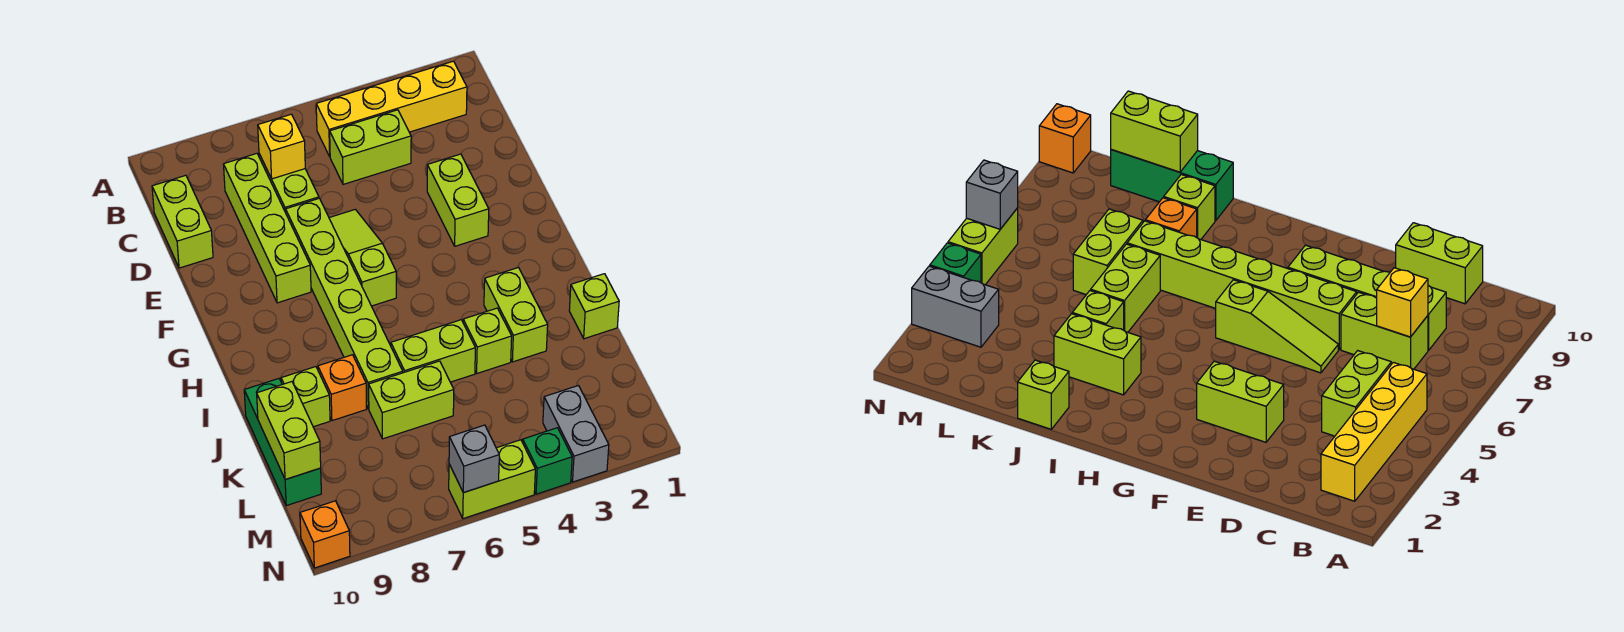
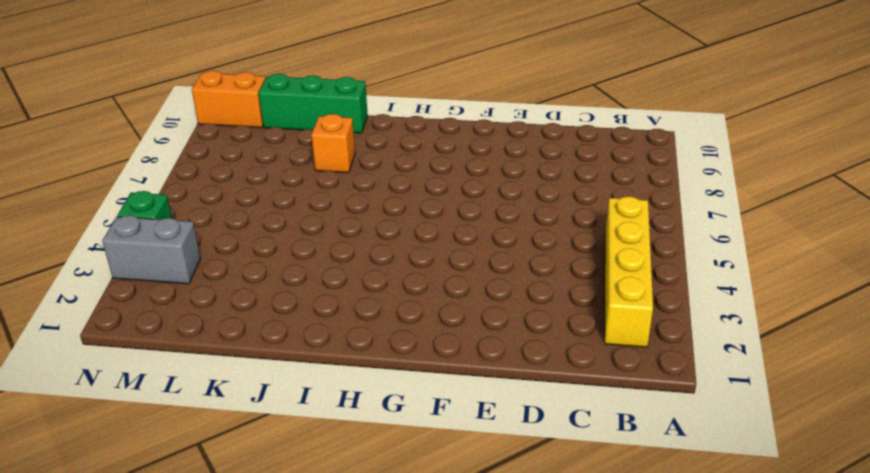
orange brick M10:N10 level 1 -> orange brick N10 level 1
none -> lime brick C4:C5 level 1
none -> lime brick C7:D7 level 1
none -> lime brick C8:F8 level 1

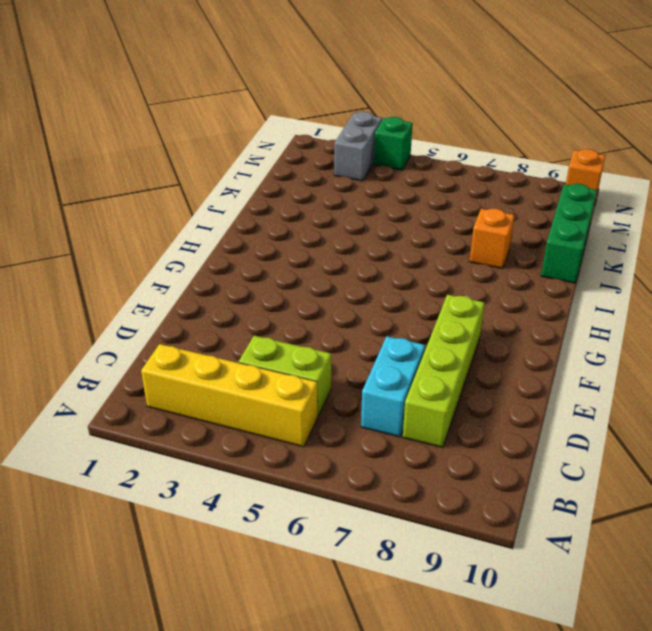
cyan brick C7:D7 level 1 -> lime brick C7:D7 level 1
none -> lime brick C10:D10 level 1
none -> lime brick E3:F3 level 1
none -> lime slope E6:G6 level 1 top G

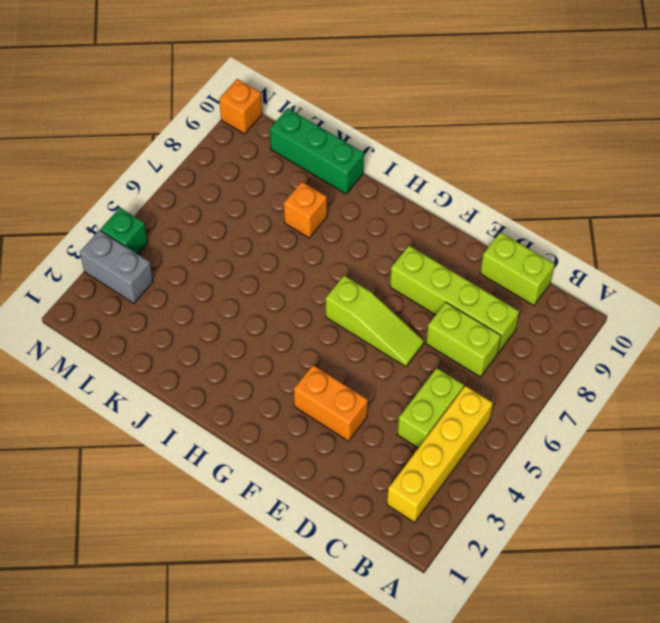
orange brick E3:F3 level 1 -> lime brick E3:F3 level 1
none -> lime brick E7:J7 level 1
none -> lime brick I3:J3 level 1
none -> lime brick J1 level 1

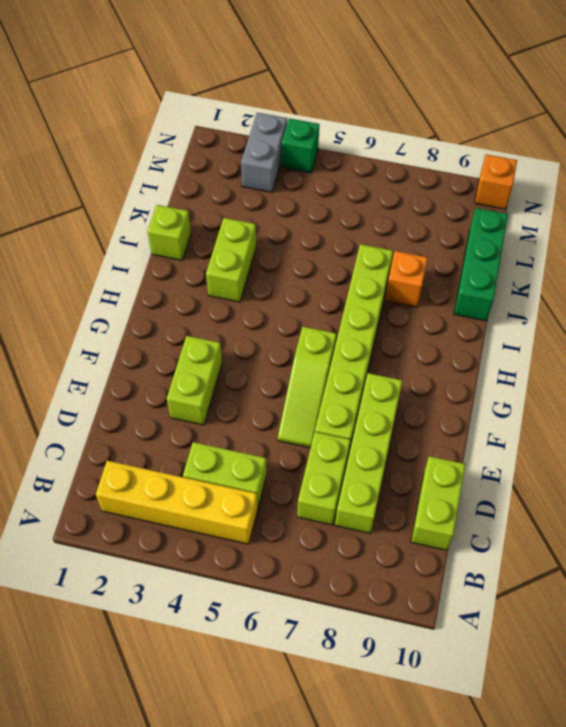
none -> lime brick J4 level 1
none -> lime brick J5:J6 level 1
none -> lime brick J9 level 1

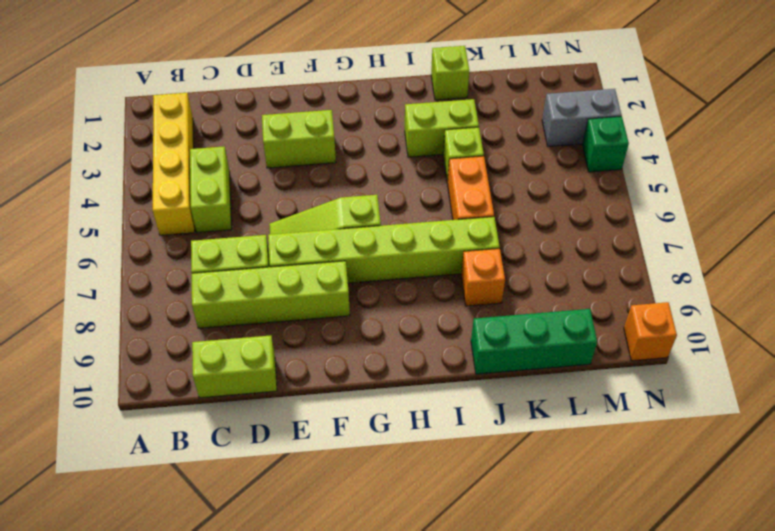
orange brick J5:J6 level 1 -> lime brick J5:J6 level 1
none -> lime brick J9 level 1
none -> lime brick K6:K7 level 1
none -> lime brick N5:N6 level 1

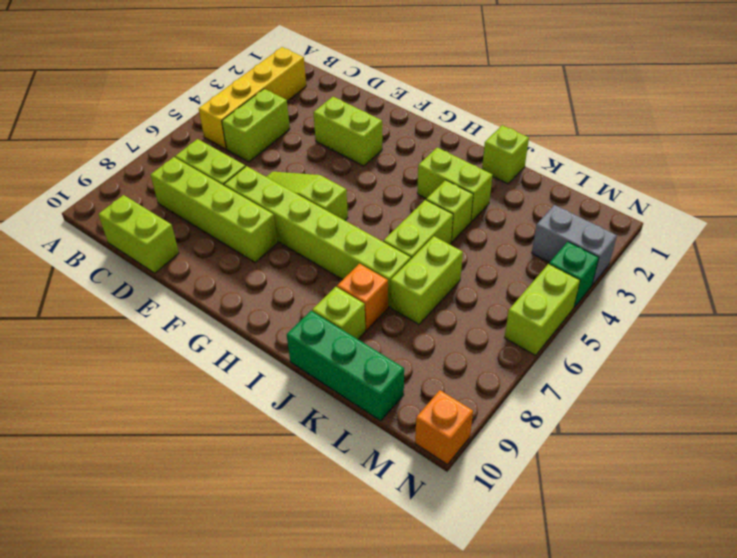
none -> yellow brick C7 level 2
none -> lime brick K10:L10 level 2
none -> grey brick N6 level 2

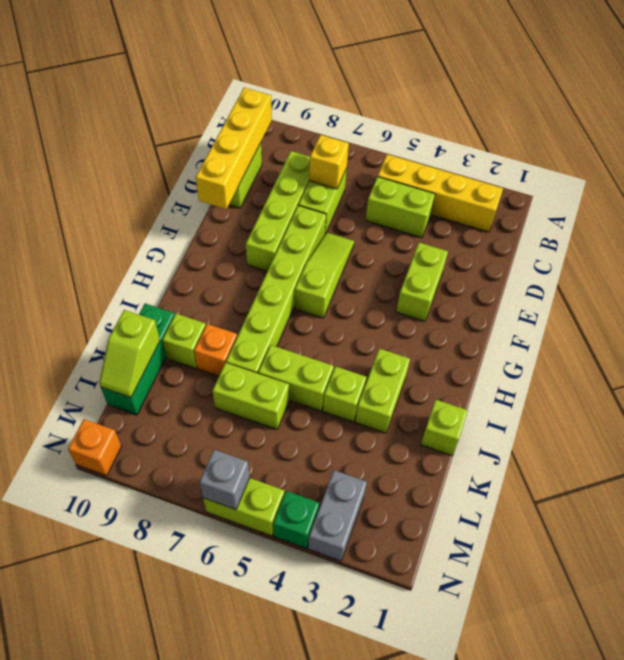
yellow brick B10:E10 level 2 -> none
lime slope K10:L10 level 2 top K -> lime brick K10:L10 level 2

